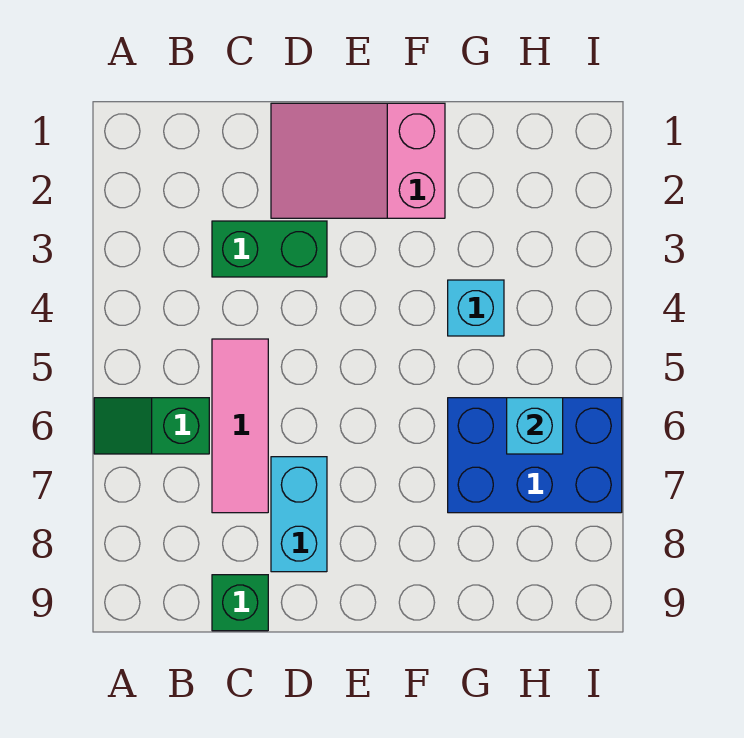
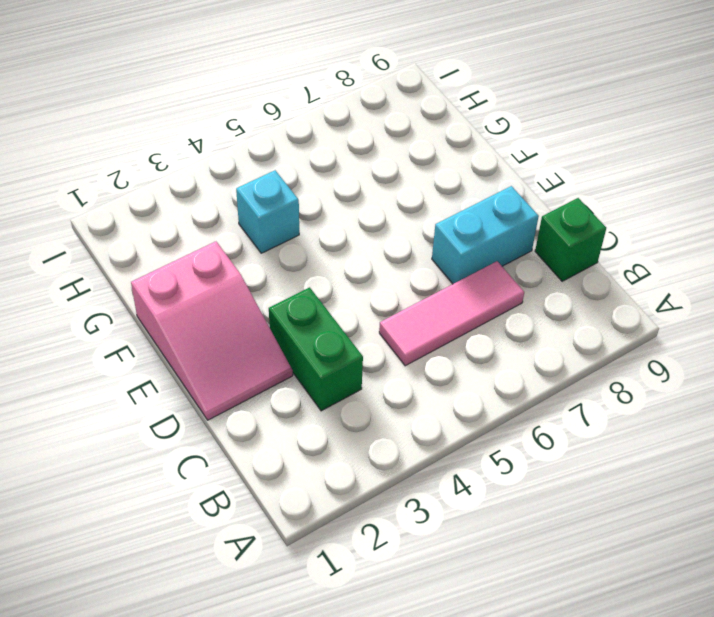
none -> green slope A6:B6 level 1 top B
none -> blue brick G6:I7 level 1

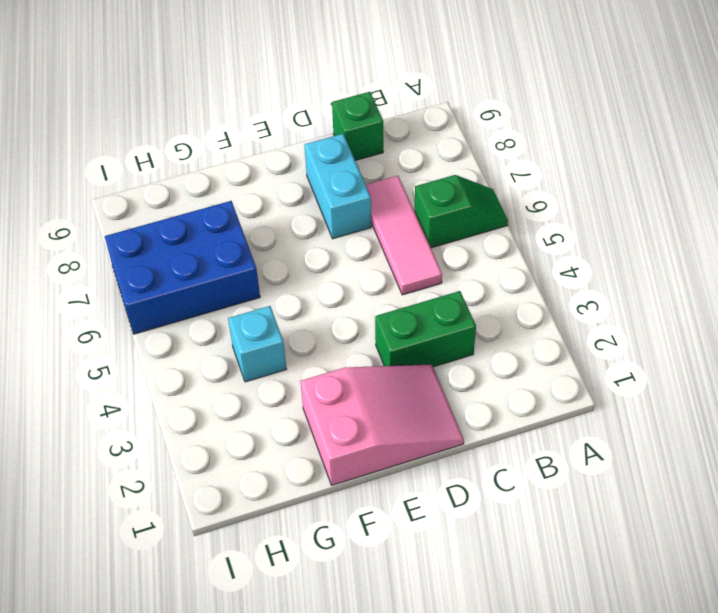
none -> cyan brick H6 level 2

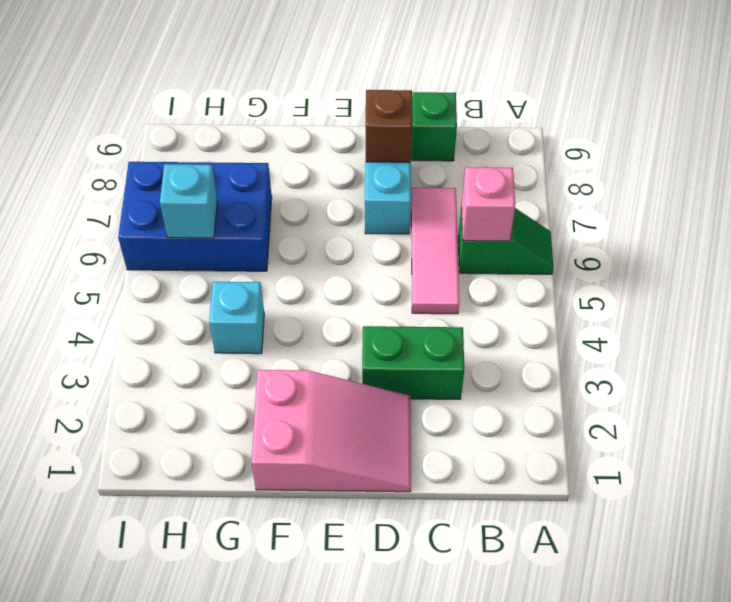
pink brick B6 level 2 -> none
brown brick D8 level 2 -> none

